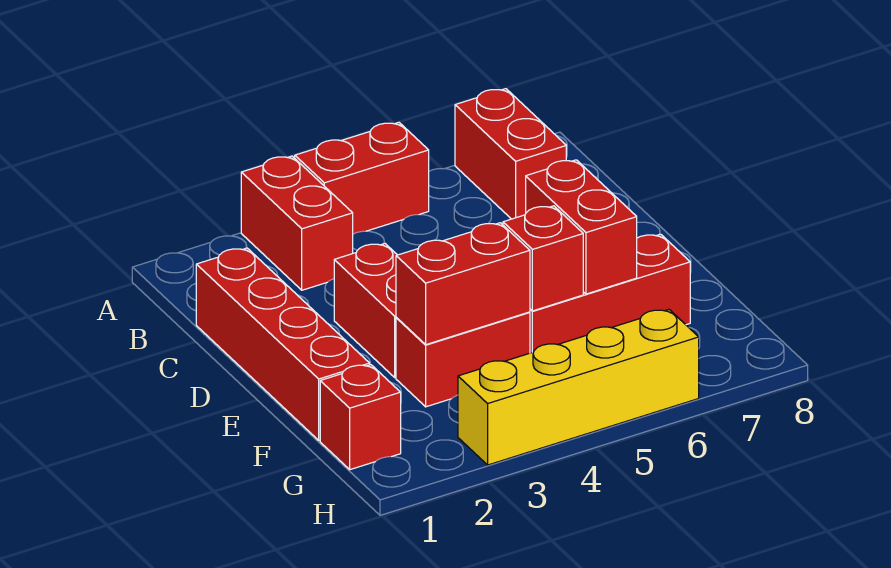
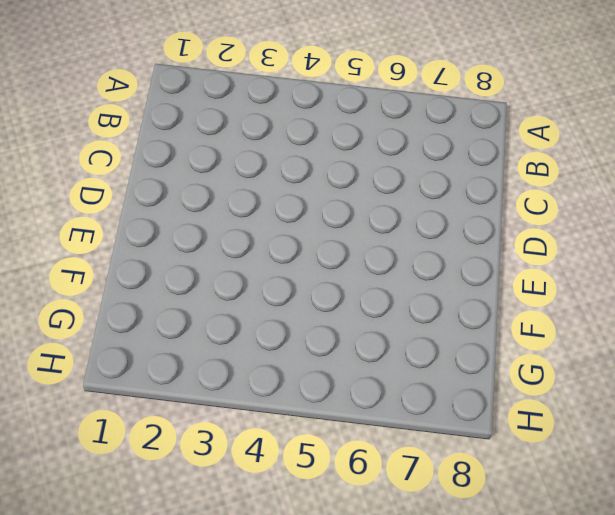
none -> red brick A3:B3 level 1
none -> red brick A4:A5 level 1
none -> red brick A7:B7 level 1

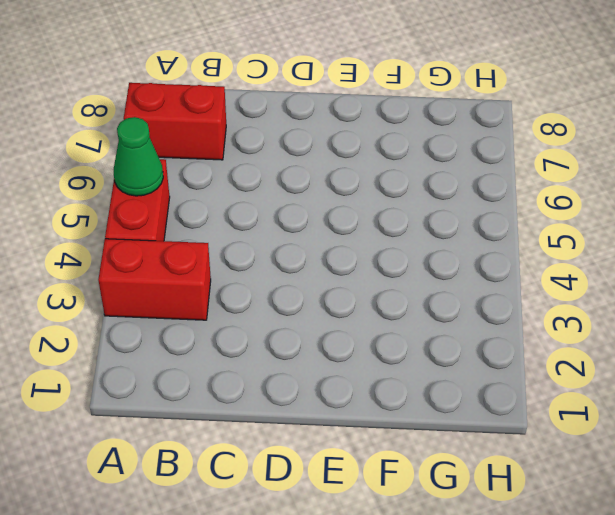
green cone A5 level 2 -> none
none -> red brick C1:F1 level 1
none -> red brick D3:E3 level 1
none -> red brick F3:F4 level 1

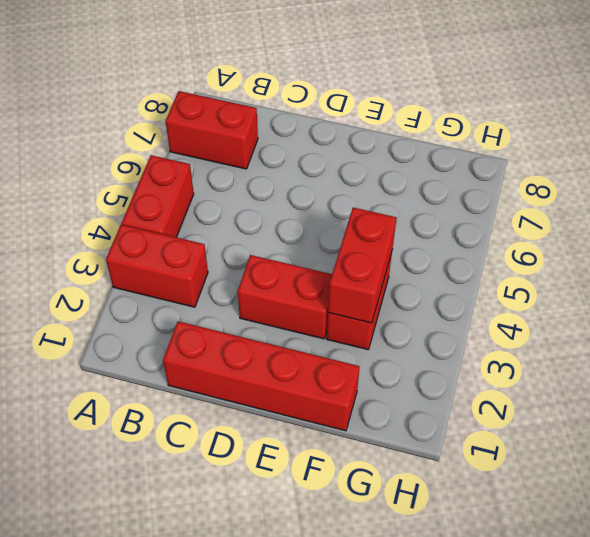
none -> red brick F5:F7 level 1
none -> red brick G1 level 1
none -> yellow brick H3:H6 level 1

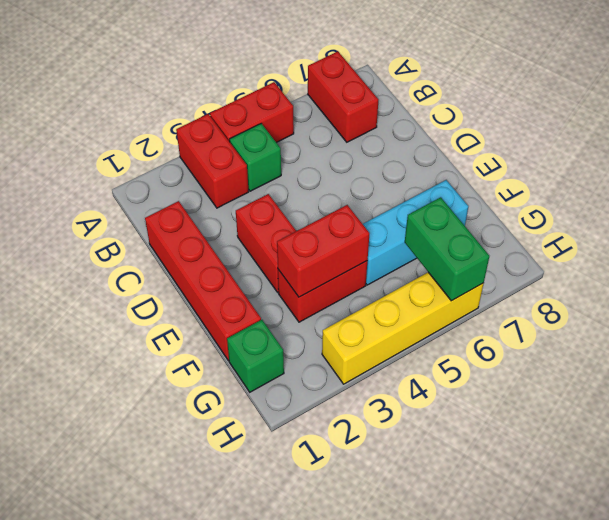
green brick B4 level 1 -> none
cyan brick F5:F7 level 1 -> red brick F5:F7 level 1
green brick G1 level 1 -> red brick G1 level 1
green brick G6:H6 level 2 -> none
none -> red brick E6:F6 level 2
none -> red brick F5 level 2

